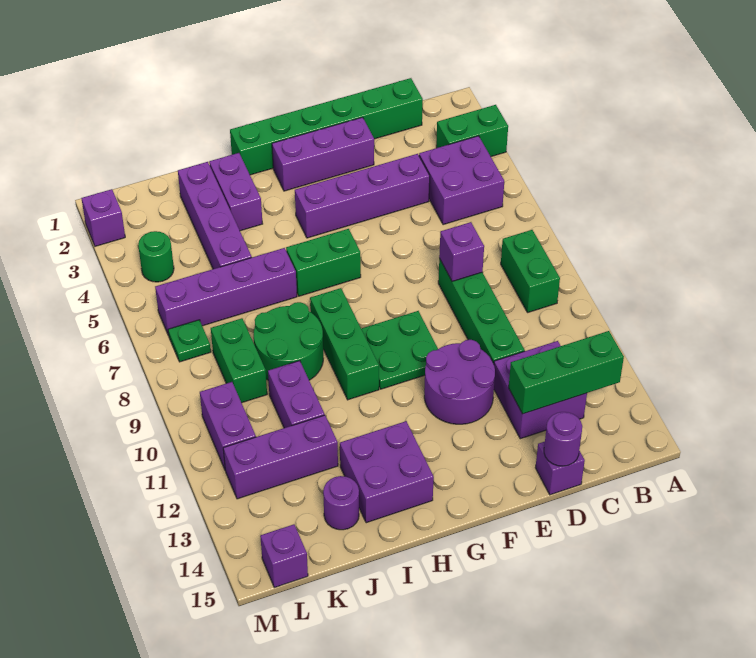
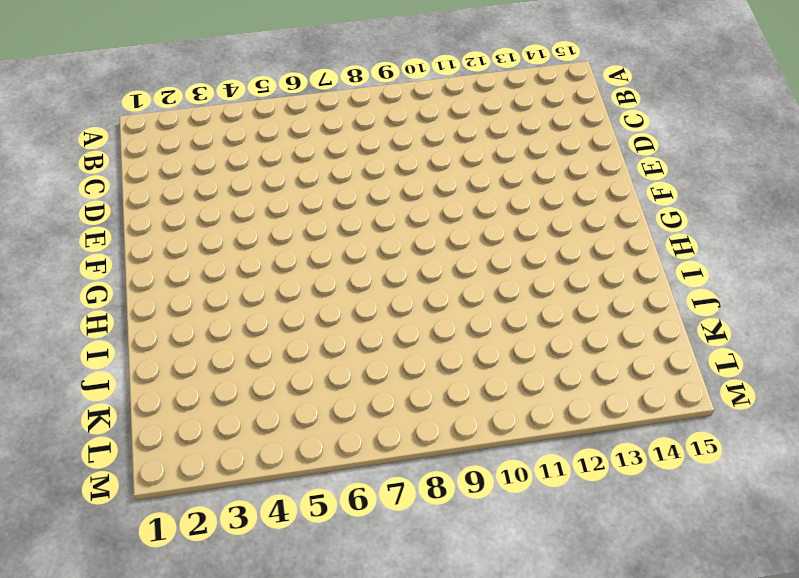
none -> green brick A3:B3 level 1
none -> purple brick B4:C5 level 1
none -> green brick B8:B9 level 1
none -> green brick C1:H1 level 1

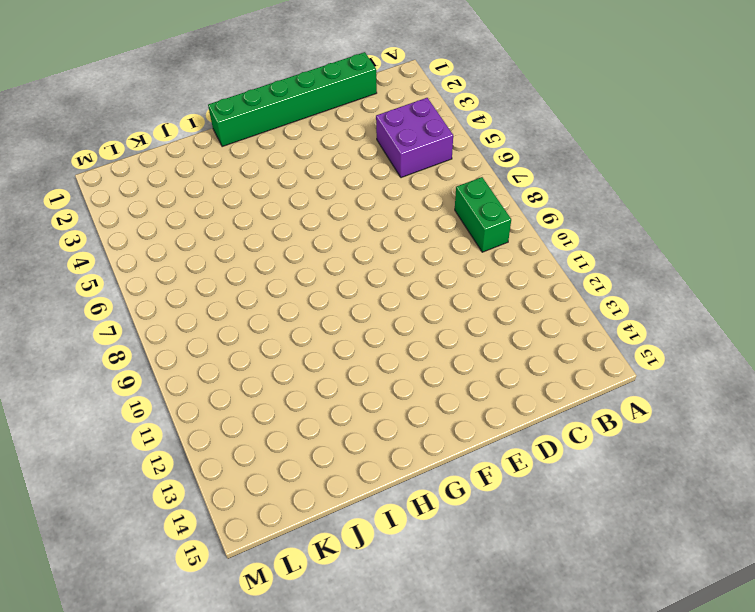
none -> green brick A3:B3 level 1
none -> purple brick C12:D13 level 1
none -> purple brick D4:G4 level 1
none -> green brick D8:D11 level 1

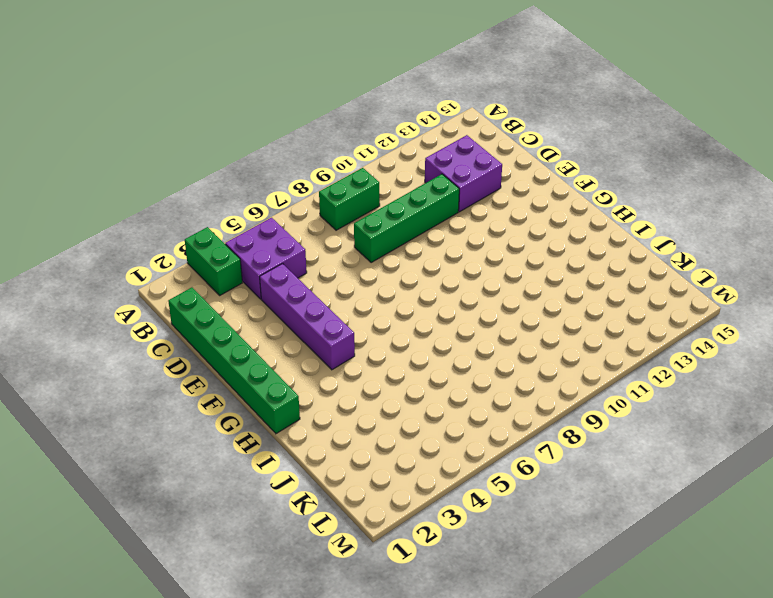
none -> purple brick D15 level 1
none -> purple brick E2:G2 level 1
none -> purple round brick E11:F12 level 1
none -> green plate F9:G10 level 1

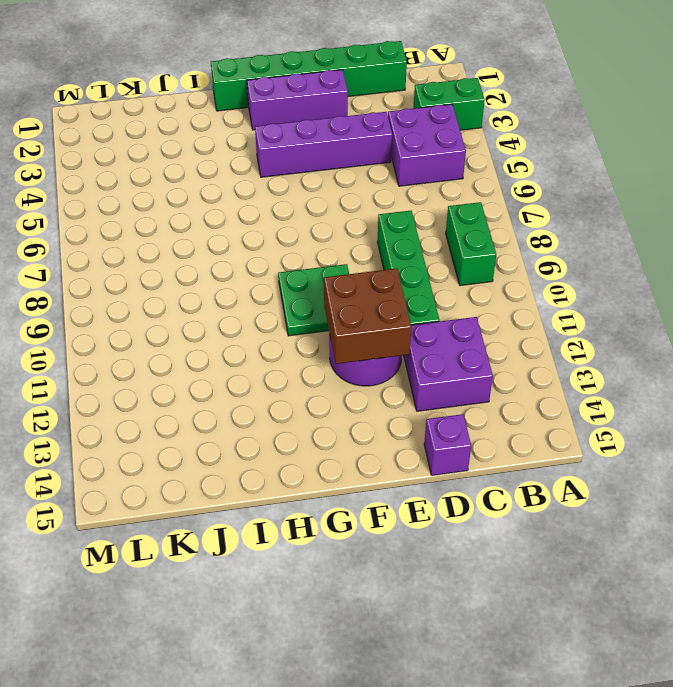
brown brick E11:F12 level 2 -> none
none -> green brick G6:H6 level 1
none -> green brick H8:H10 level 1
none -> purple brick H13:I14 level 1
none -> purple brick I2:I3 level 1

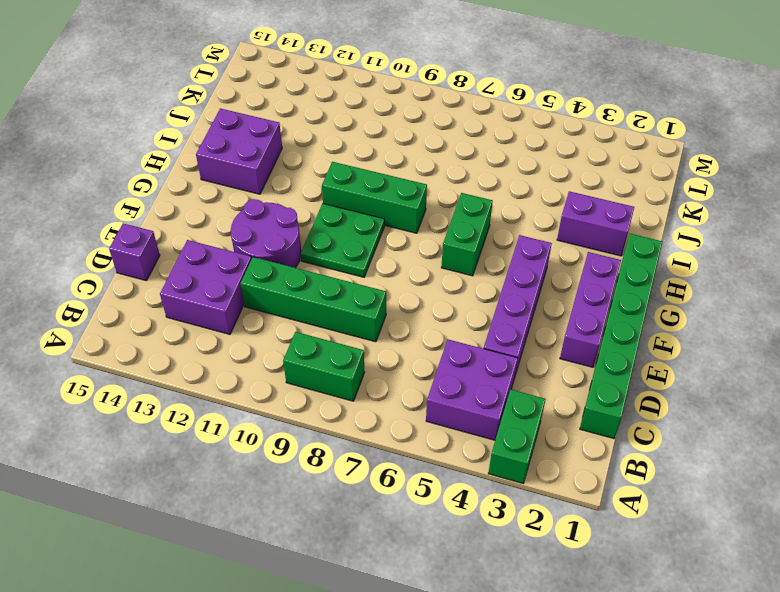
none -> purple brick I6:L6 level 1
none -> green round brick I8:J9 level 1
none -> purple brick J2:J5 level 1
none -> purple brick J10:J11 level 1

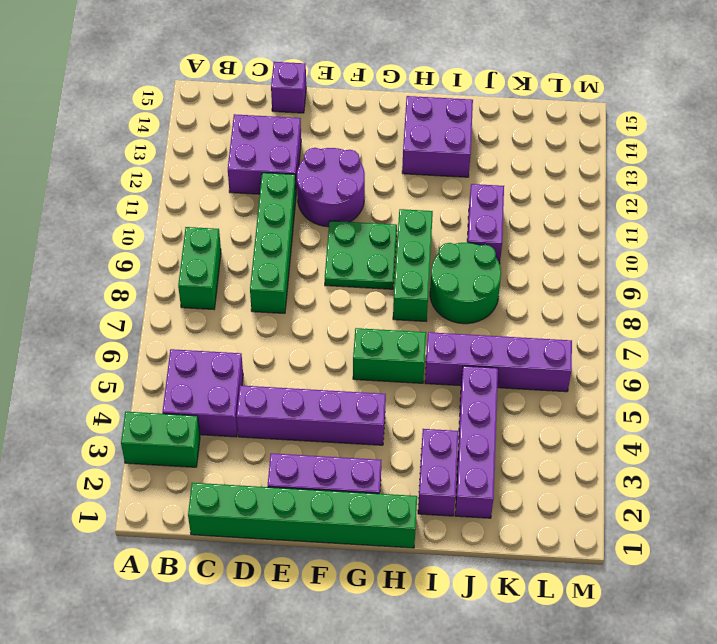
none -> purple brick J12:L12 level 1
none -> purple round brick J14 level 1
none -> green brick K8:K9 level 1
none -> green round brick L4 level 1

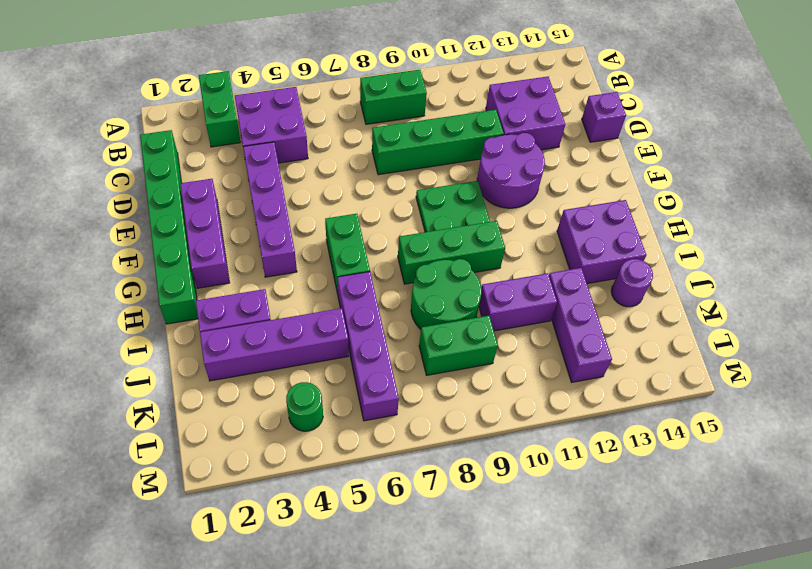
none -> green plate L7 level 1
none -> purple brick L10:L11 level 1
none -> purple brick L15 level 1
none -> purple brick M2 level 1

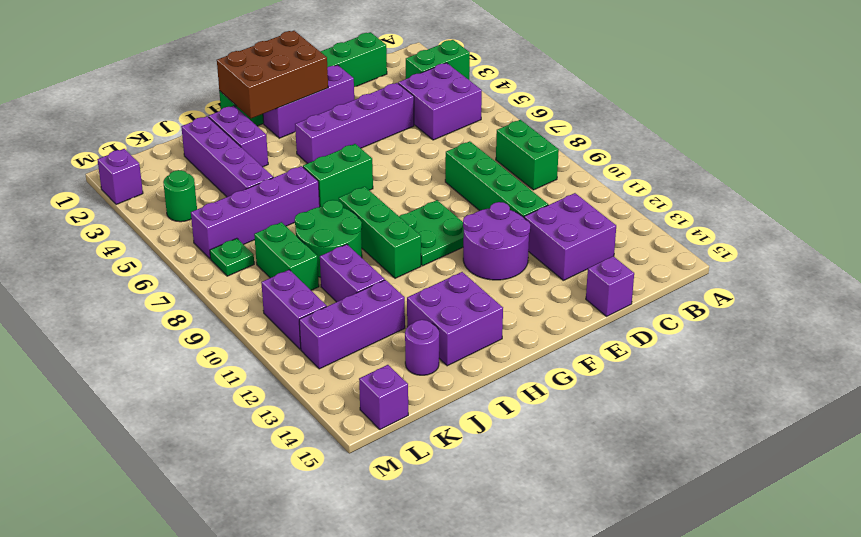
brown brick F1:H2 level 2 -> none
none -> green brick B13:D13 level 2
none -> purple brick D8 level 2
none -> purple round brick D15 level 2

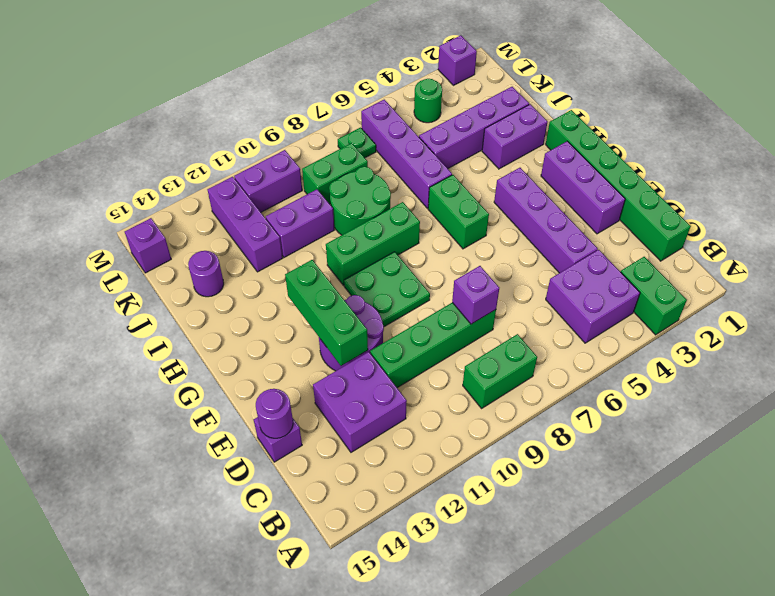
green brick E12:G12 level 2 -> green brick B13:D13 level 2
none -> purple brick H13:I14 level 1

